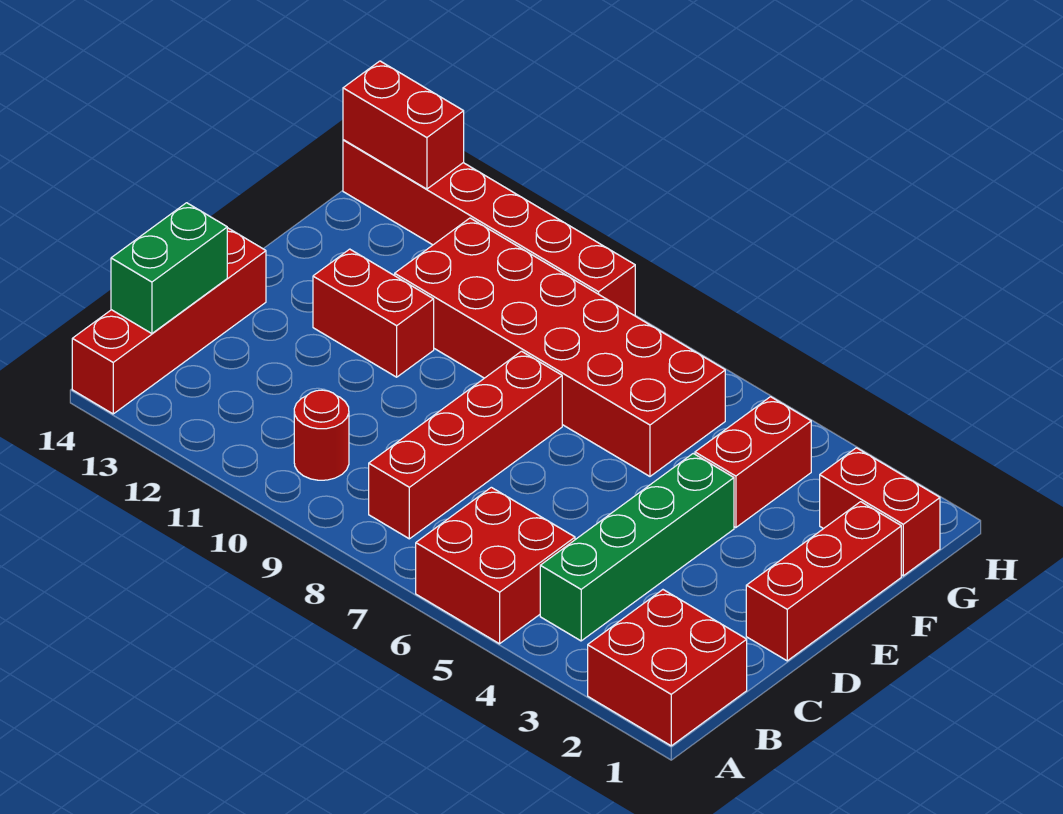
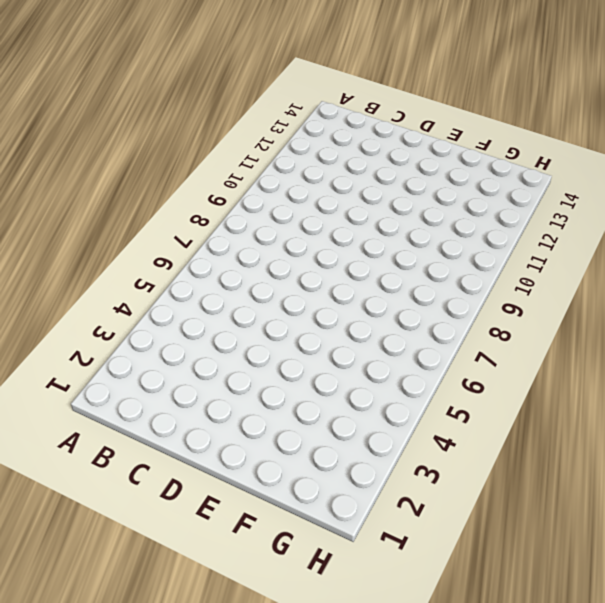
none -> red brick A1:B2 level 1
none -> red brick A5:B6 level 1
none -> red brick A14:D14 level 1

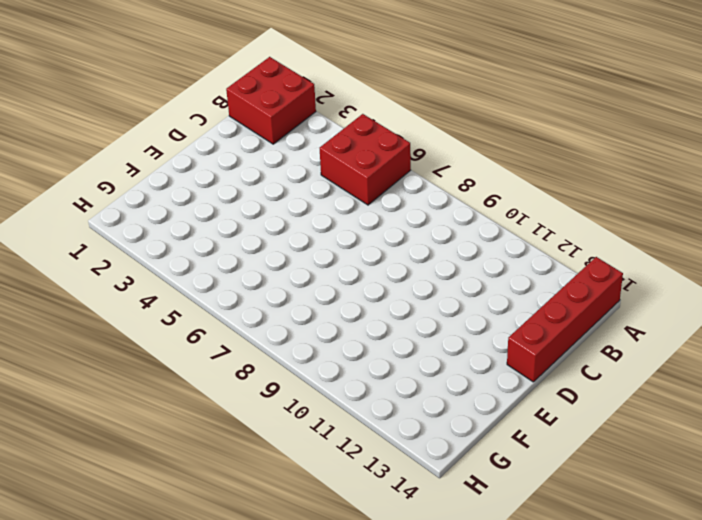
none -> green brick B4:E4 level 1
none -> red brick B8:E8 level 1
none -> red round brick B10 level 1

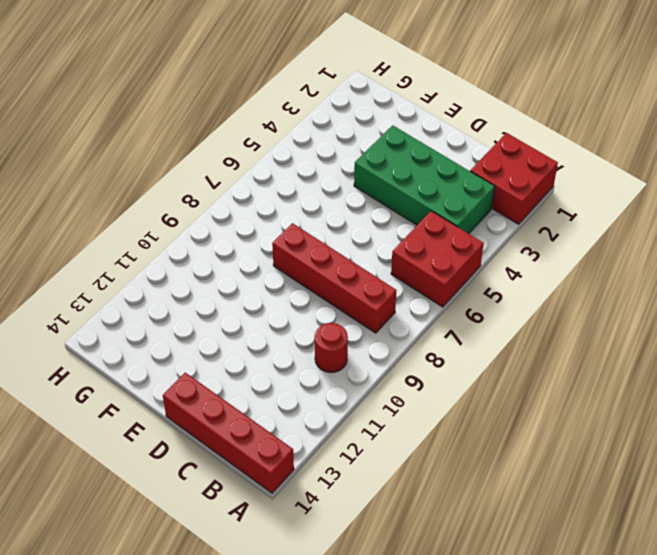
green brick B3:E4 level 1 -> green brick B4:E4 level 1
none -> red brick D1:F1 level 1
none -> red brick E11:E12 level 1
none -> red brick F4:G4 level 1

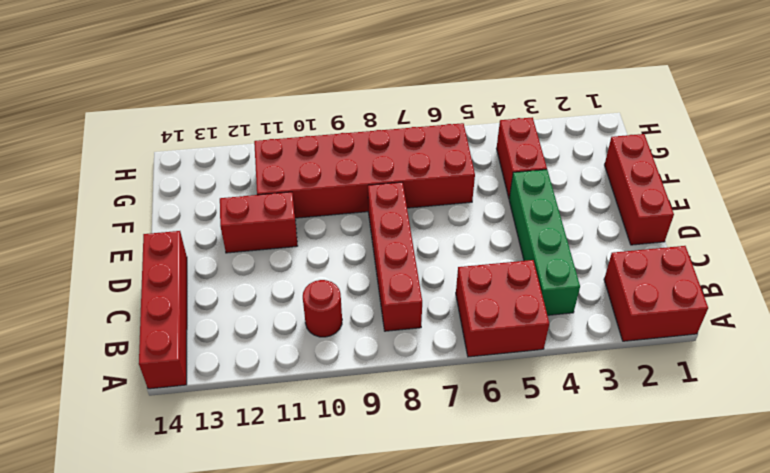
none -> red brick G1:G2 level 1
none -> red brick H9:H14 level 1
none -> green brick B14:C14 level 2

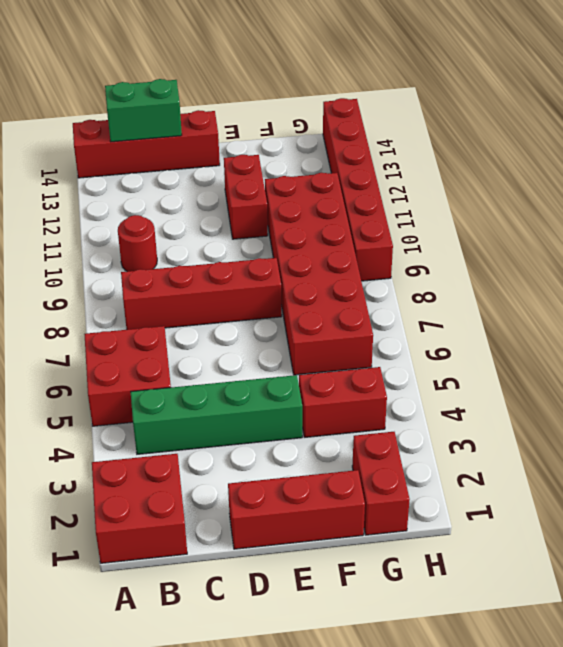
none -> red brick H13:H14 level 2

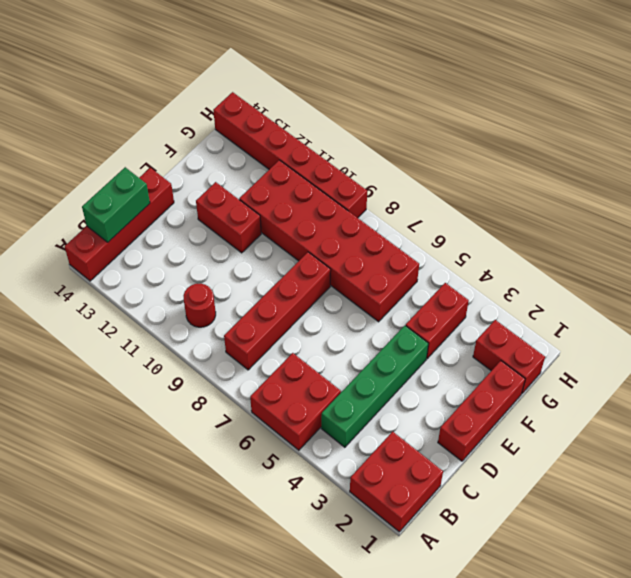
none -> red brick H13:H14 level 2

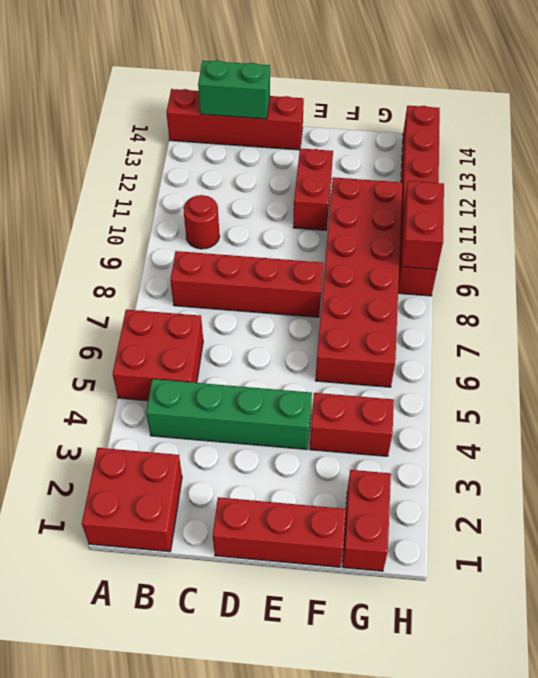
red brick H9:H10 level 2 -> red brick H13:H14 level 2

